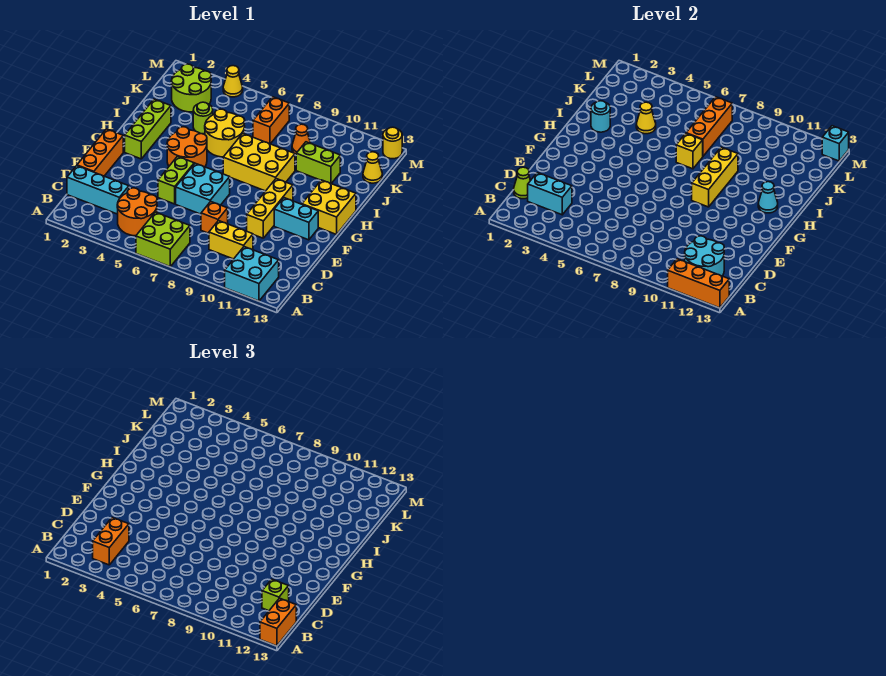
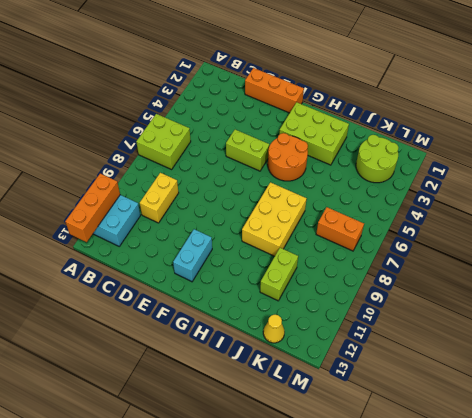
lime brick G2:I3 level 1 -> lime brick G2:I2 level 1
none -> orange round brick B4:C5 level 1
none -> cyan brick C1:C3 level 1
none -> orange brick D8 level 1
none -> cyan brick E6:F7 level 1

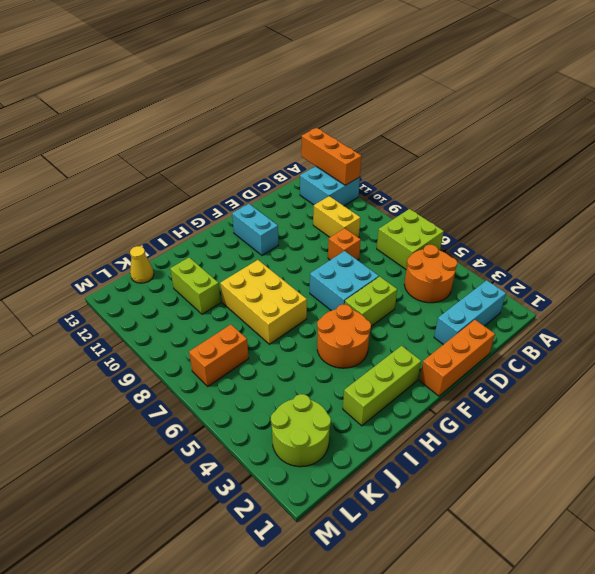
cyan brick B2:D2 level 1 -> cyan brick C1:C3 level 1
none -> yellow brick E10:G10 level 1
none -> yellow brick G12:H13 level 1
none -> yellow round brick I5:J6 level 1
none -> lime round brick J4 level 1

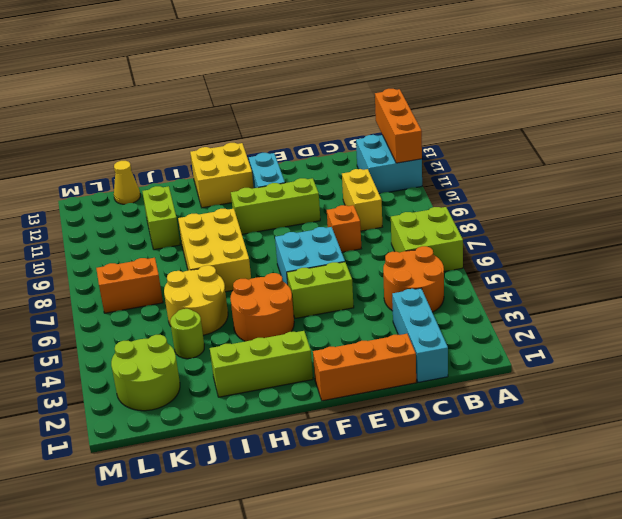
lime brick E10:G10 level 1 -> yellow brick E10:G10 level 1
none -> orange cone K9 level 1
none -> yellow cone M4 level 1
none -> yellow round brick M13 level 1
none -> cyan round brick B11:C12 level 2

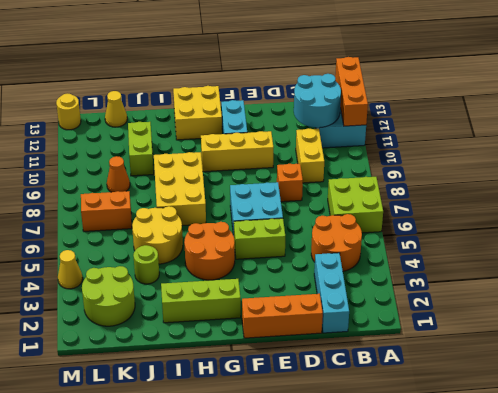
none -> lime cone C1 level 2
none -> cyan brick C2:C3 level 2
none -> yellow brick G9:I9 level 2
none -> cyan cone H12 level 2

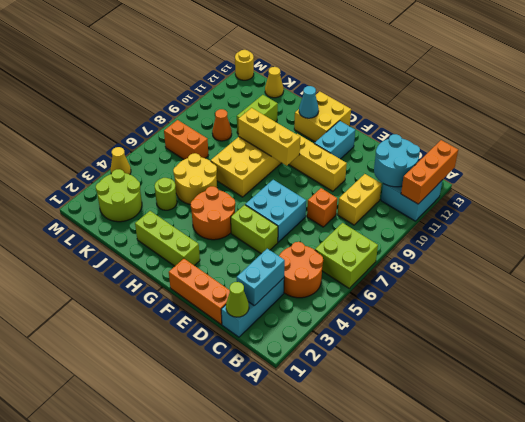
none -> cyan round brick I2 level 2
none -> yellow brick I7 level 2
none -> yellow cone J4 level 2
none -> orange brick J7:L7 level 2

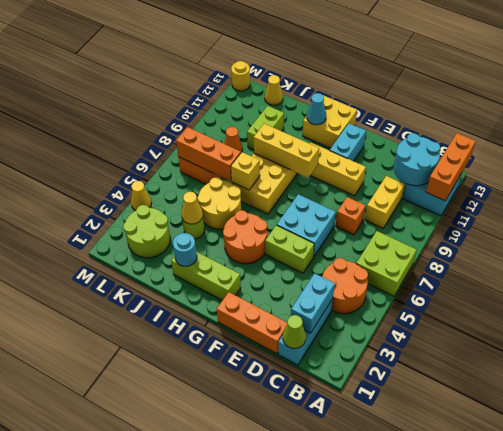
none -> cyan brick M13 level 2
none -> orange brick A13:B13 level 3
none -> orange brick B3:C3 level 3
none -> lime brick C12 level 3

